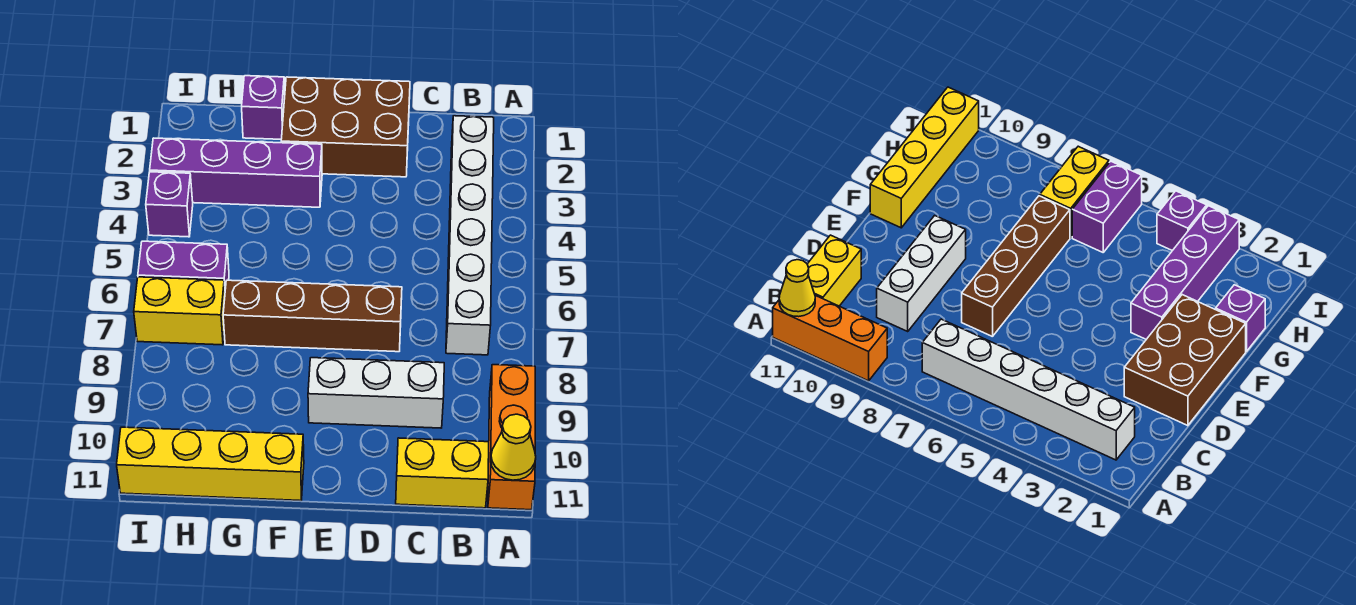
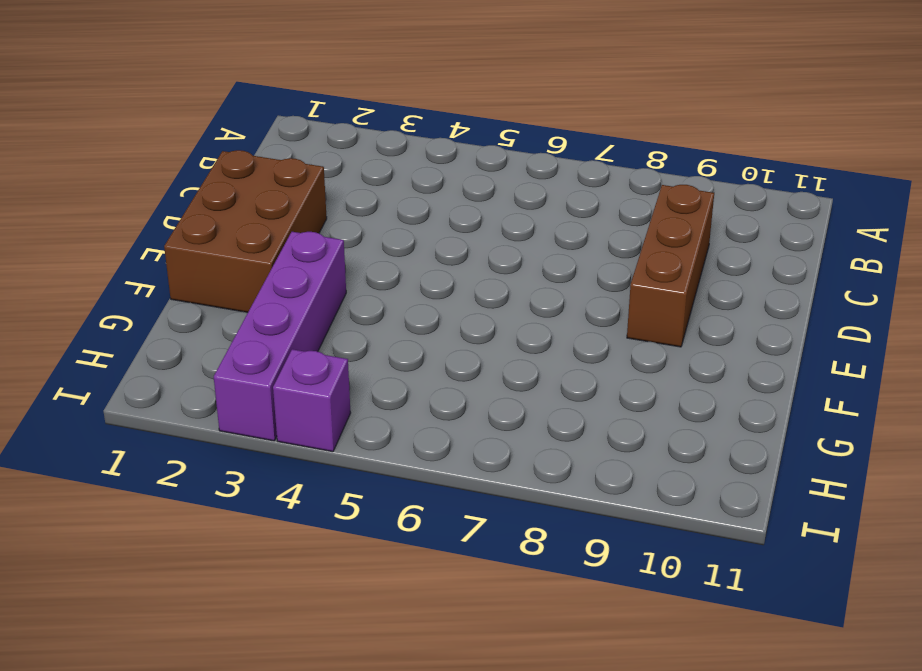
brown brick C9:E9 level 1 -> white brick C9:E9 level 1
none -> orange brick A9:A11 level 1
none -> white brick B2:B7 level 1
none -> yellow brick B11:C11 level 1

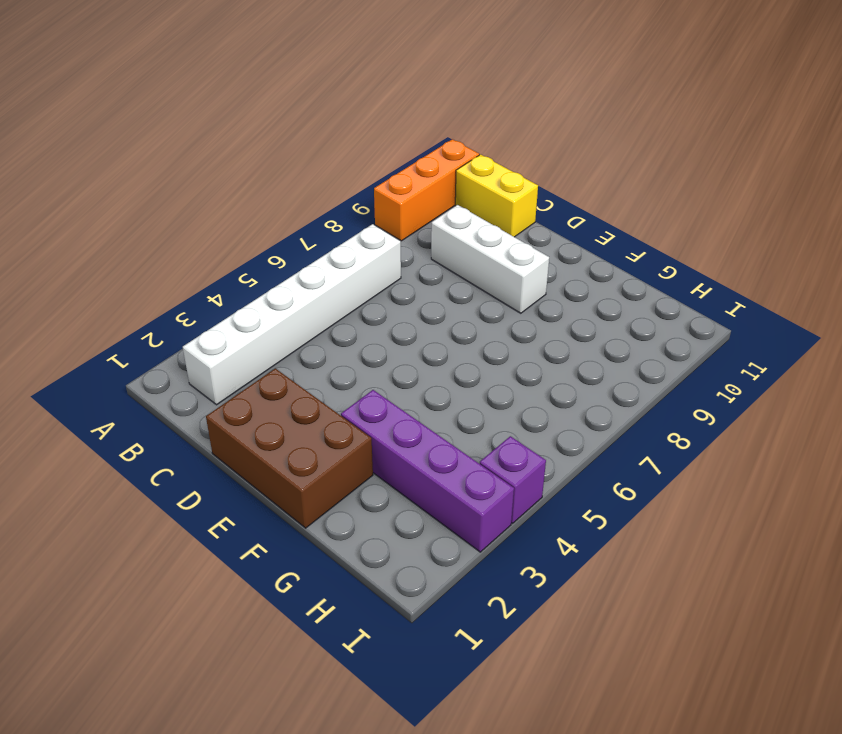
none -> brown brick D7:G7 level 1
none -> yellow brick F11:I11 level 1
none -> purple brick G1 level 1

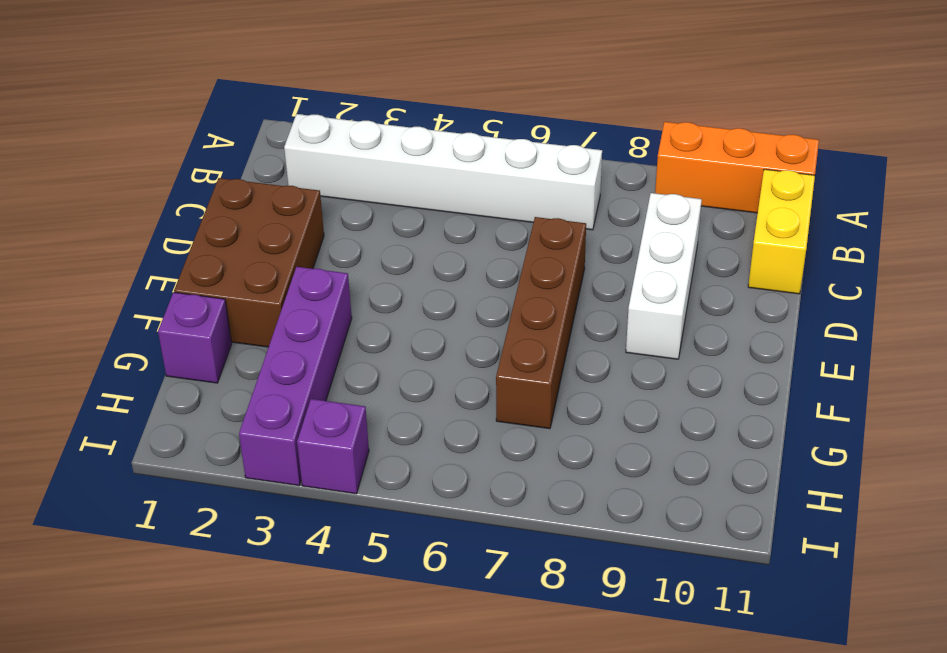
none -> yellow brick F11:I11 level 1
none -> purple brick H6:I6 level 1
none -> yellow brick H7:I7 level 1

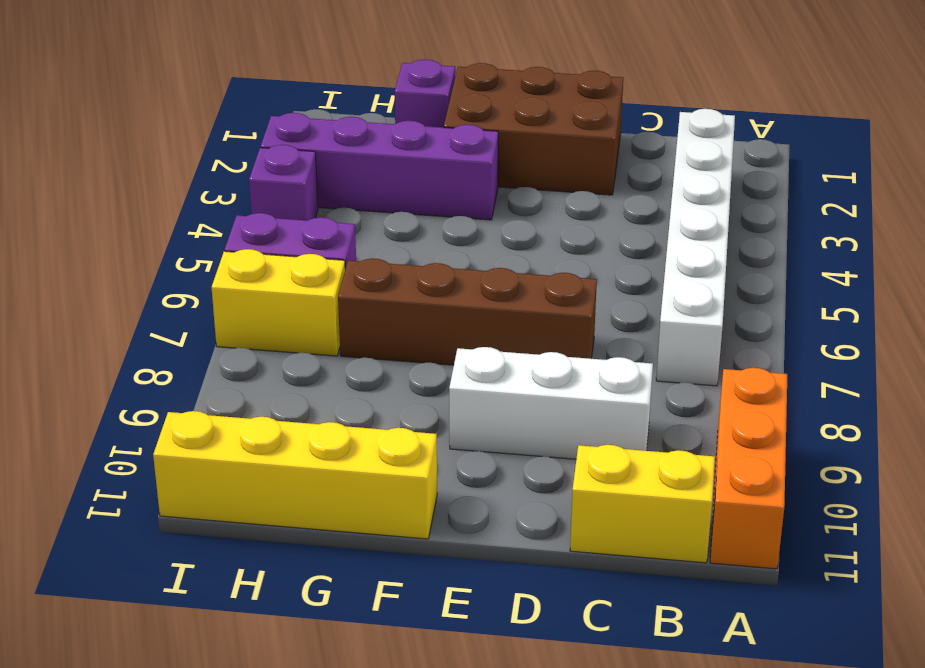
none -> yellow cone A11 level 2

